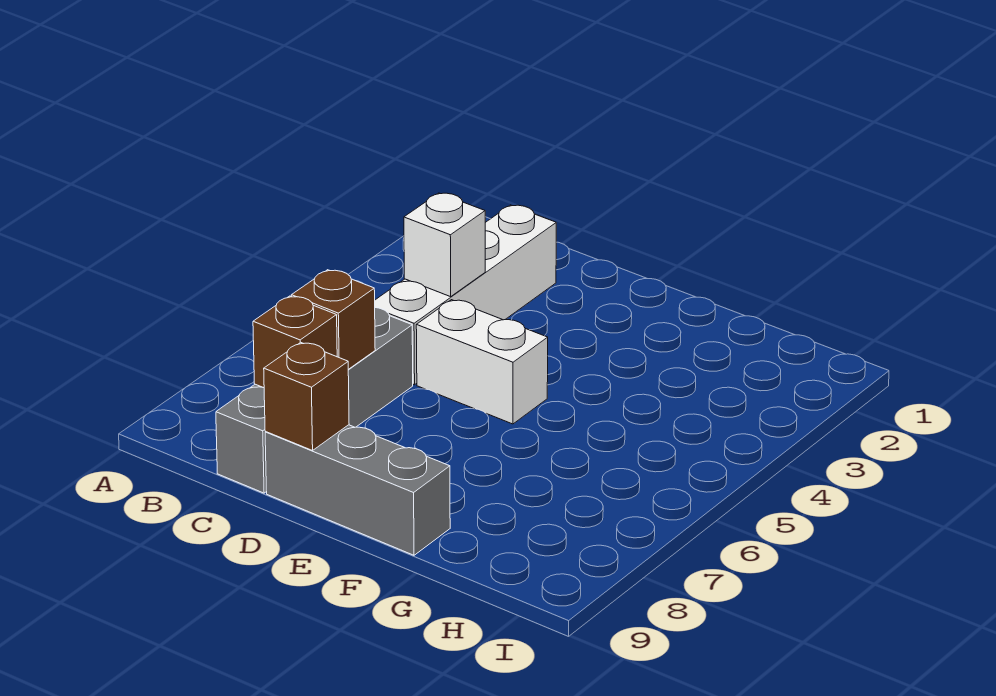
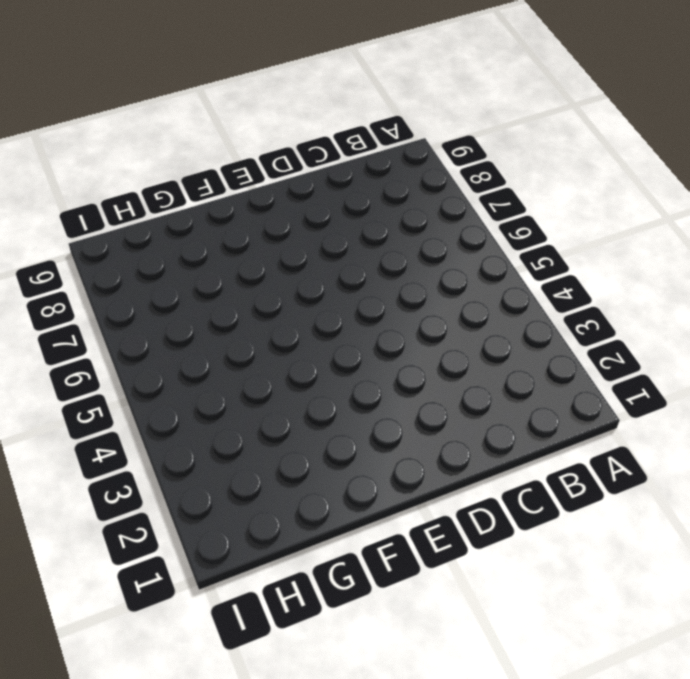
none -> white brick C2:C5 level 1
none -> grey brick C6:C9 level 1

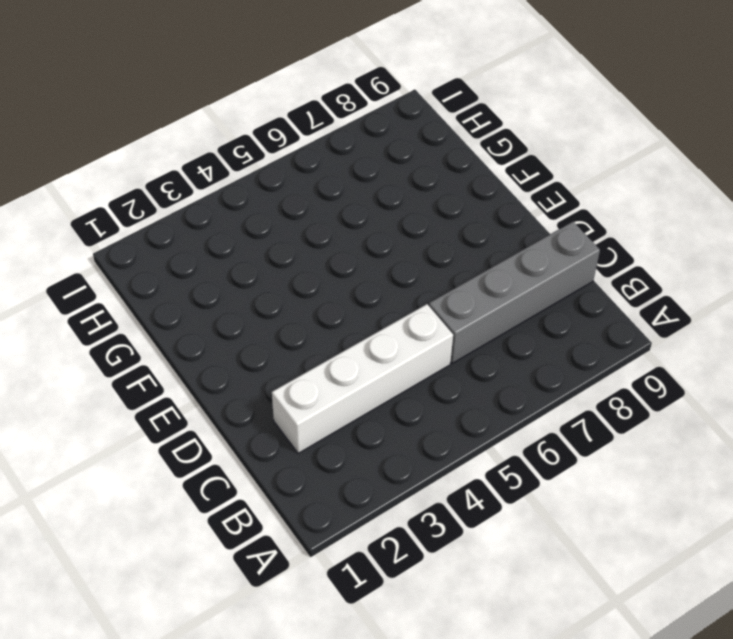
none -> white brick D5:E5 level 1
none -> grey brick D9:F9 level 1

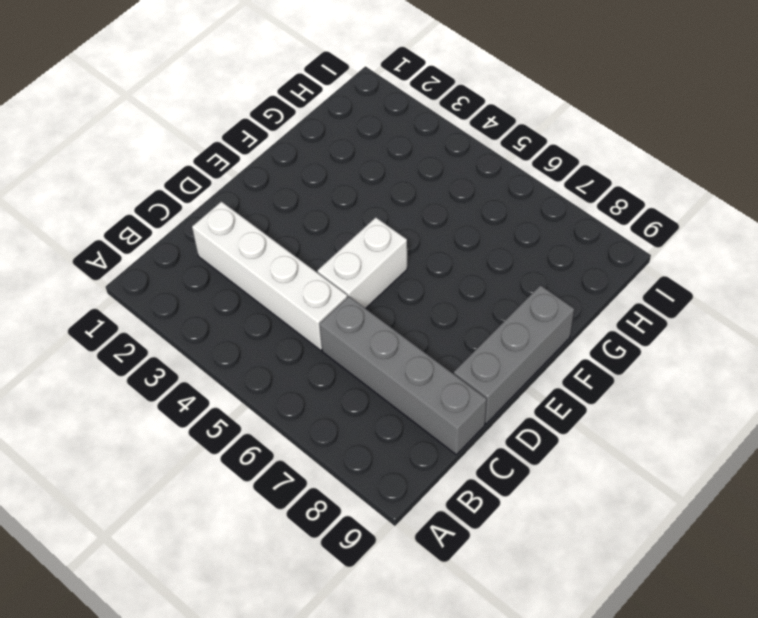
none -> white brick C4 level 2
none -> brown brick C7 level 2

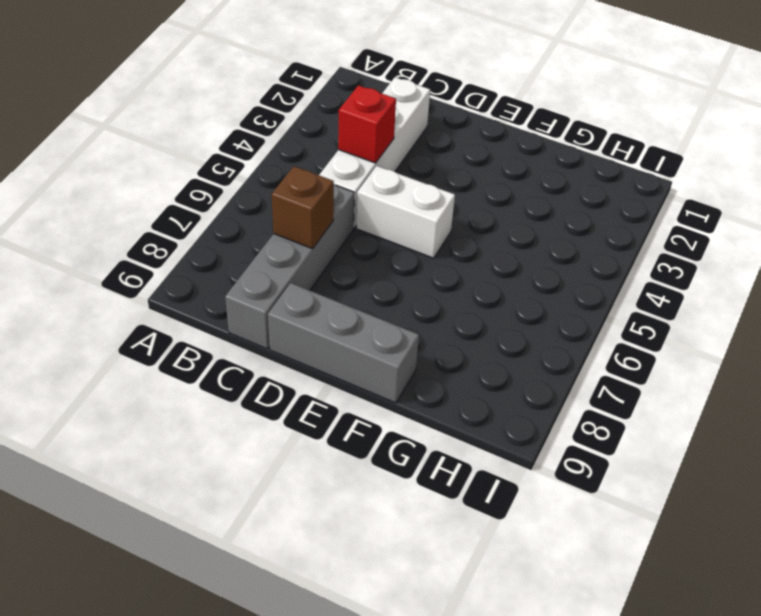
red brick C4 level 2 -> white brick C4 level 2
none -> brown brick C8 level 2
none -> brown brick D9 level 2

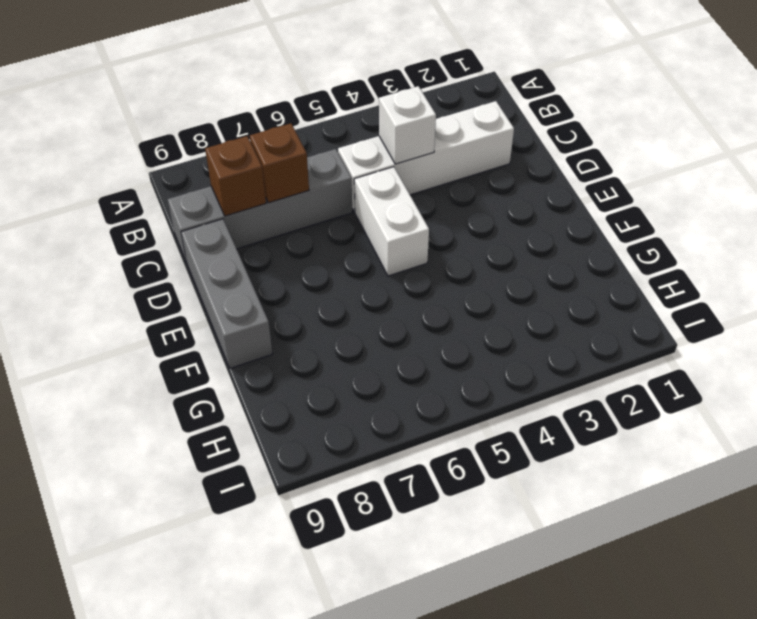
none -> brown brick D9 level 2

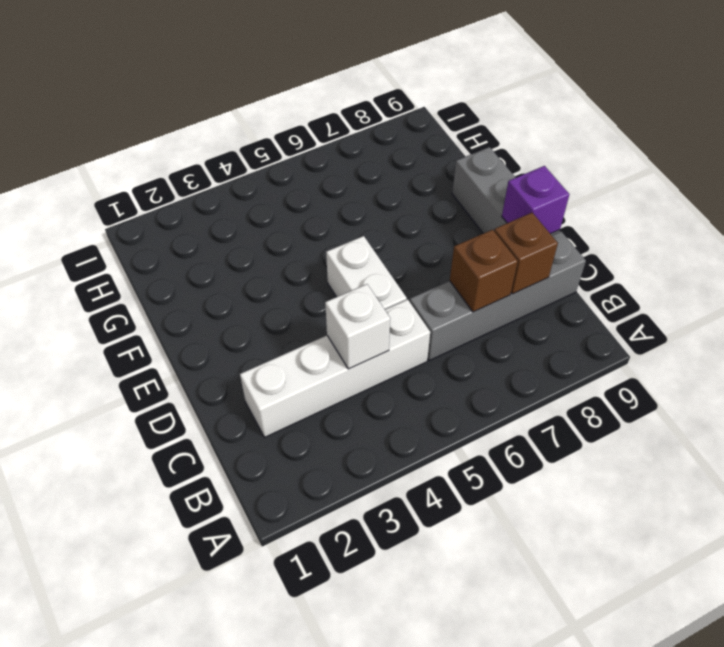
purple brick D9 level 2 -> brown brick D9 level 2

